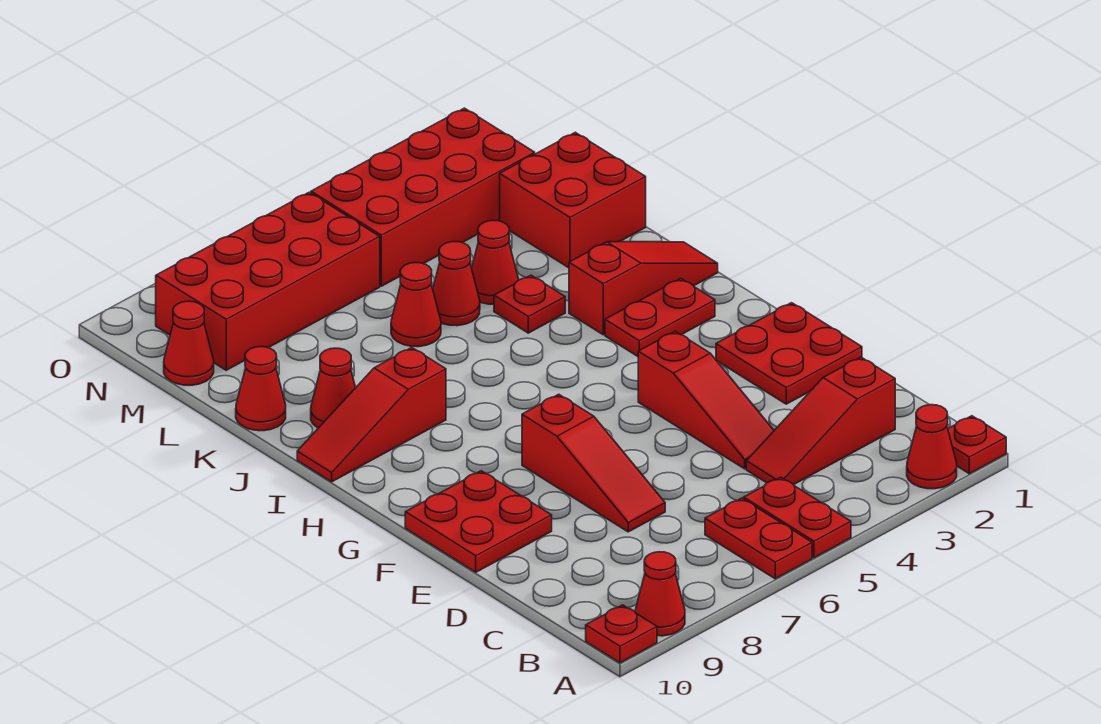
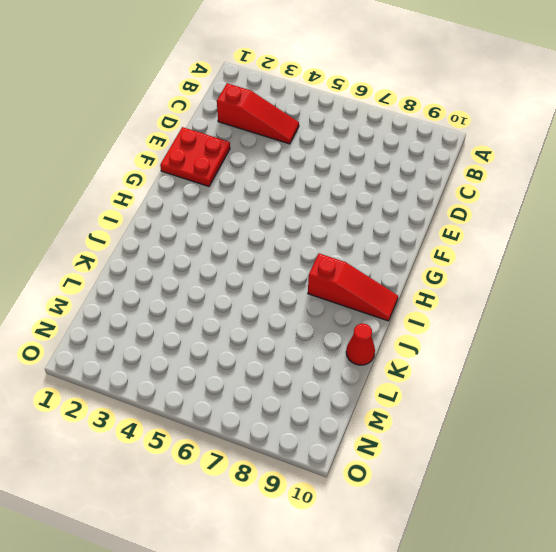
none -> red plate A1 level 1
none -> red cone A2 level 1
none -> red plate A5:B5 level 1

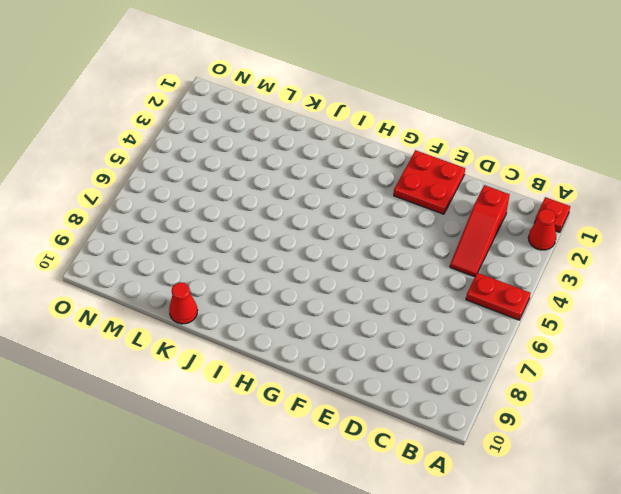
none -> red plate A6:B6 level 1
none -> red cone A9 level 1
none -> red plate A10 level 1

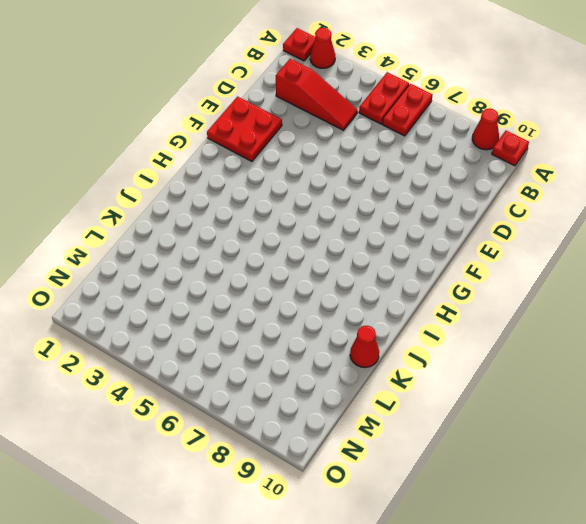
none -> red slope D4:F4 level 1 top F
none -> red slope D7:F7 level 1 top F
none -> red plate E9:F10 level 1

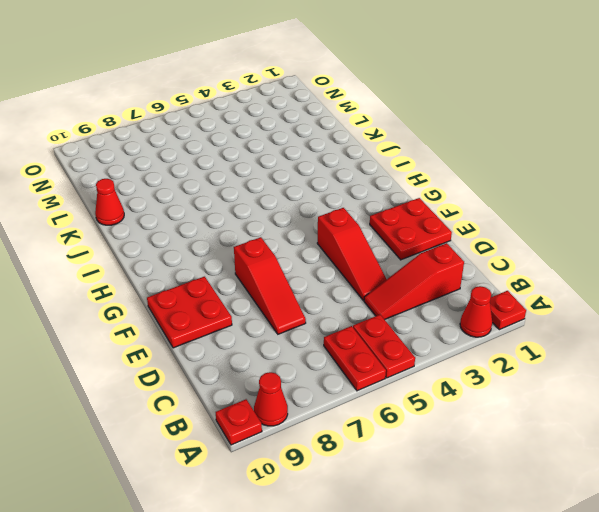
none -> red plate H2:H3 level 1
none -> red slope I1:I3 level 1 top 3
none -> red slope I8:I10 level 1 top 8

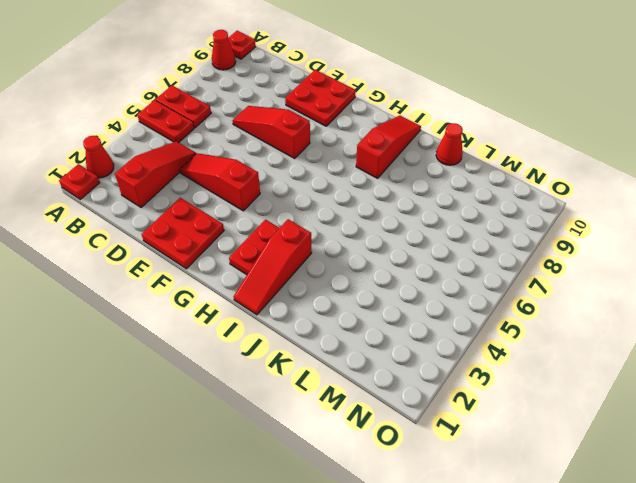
none -> red plate J4 level 1
none -> red cone J9 level 1
none -> red brick K1:L2 level 1

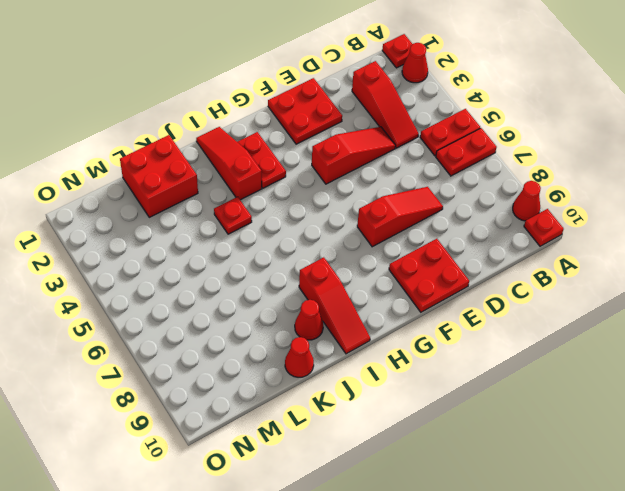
none -> red cone K4 level 1
none -> red cone K5 level 1
none -> red cone K6 level 1

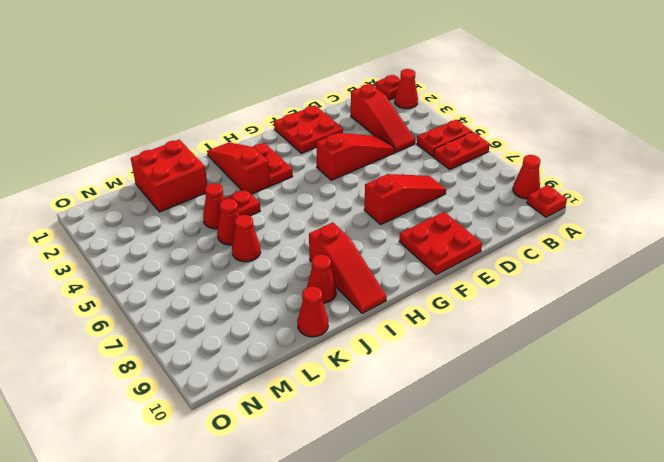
none -> red brick M2:N5 level 1
none -> red brick M6:N9 level 1
none -> red cone M10 level 1

